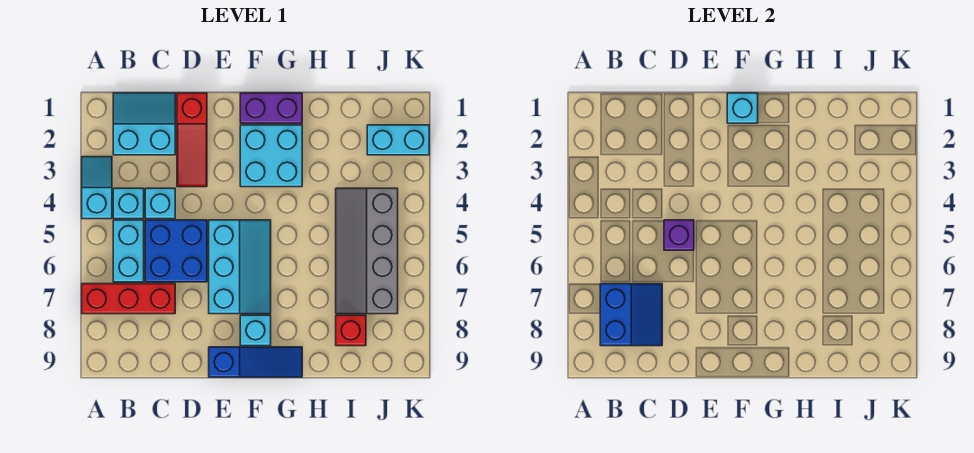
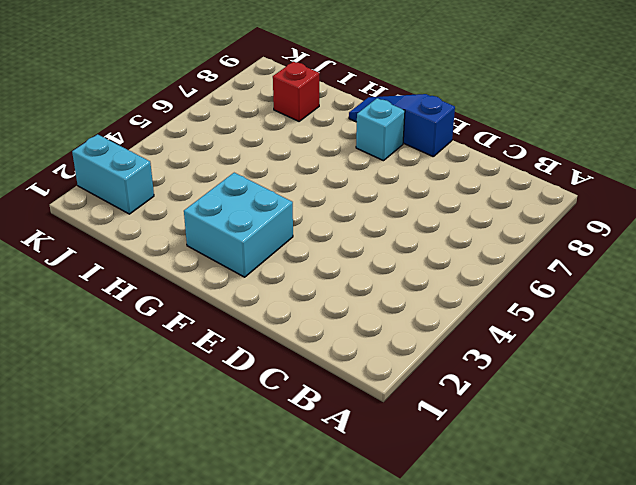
none -> cyan slope A3:A4 level 1 top 4
none -> red brick A7:C7 level 1
none -> cyan slope B1:C2 level 1 top 2

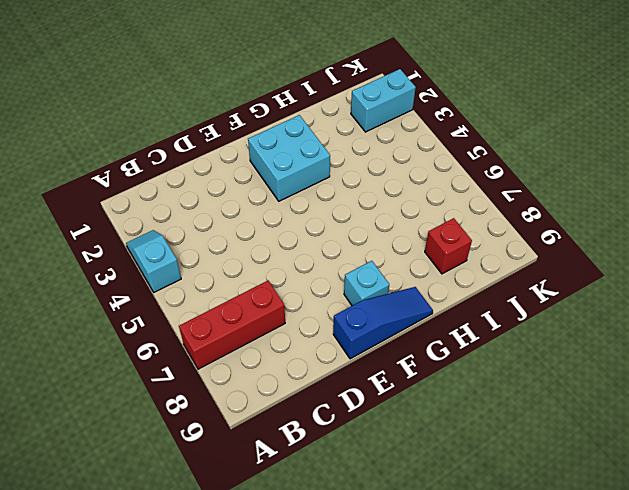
none -> cyan slope B1:C2 level 1 top 2
none -> cyan brick B4 level 1
none -> cyan brick B5:B6 level 1

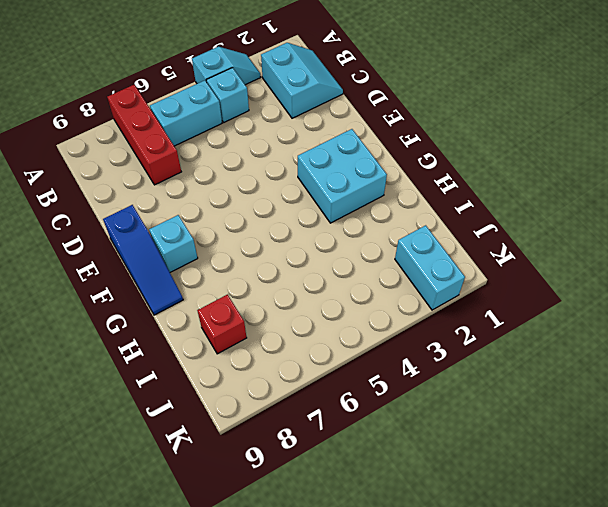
none -> cyan brick C4 level 1
none -> blue brick C5:D6 level 1
none -> red slope D1:D3 level 1 top 1

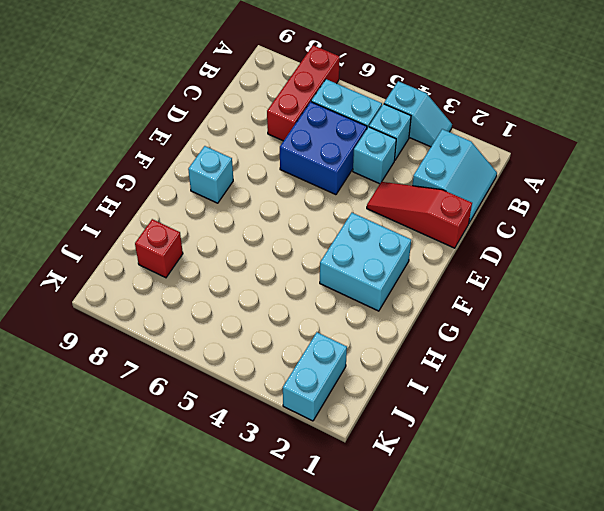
none -> cyan slope E5:F7 level 1 top E
none -> blue slope E9:G9 level 1 top E
none -> purple brick F1:G1 level 1

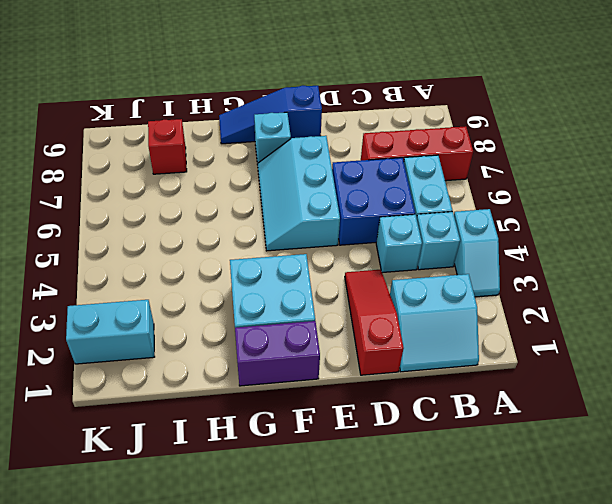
none -> grey slope I4:J7 level 1 top J
none -> blue slope B7:C8 level 2 top B
none -> purple brick D5 level 2

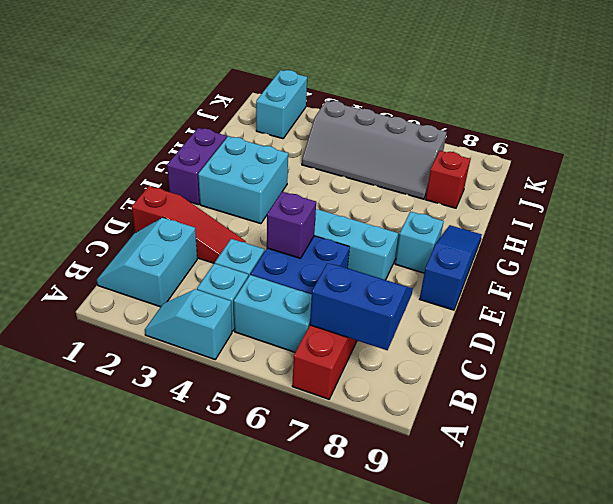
none -> cyan brick F1 level 2

